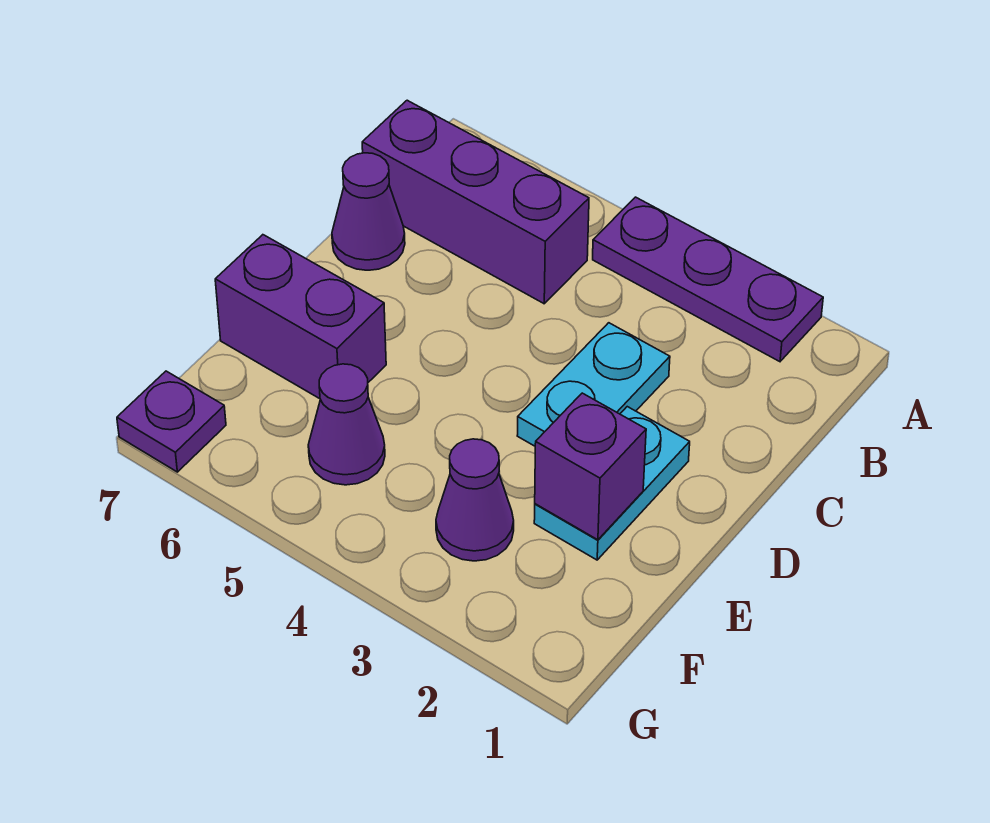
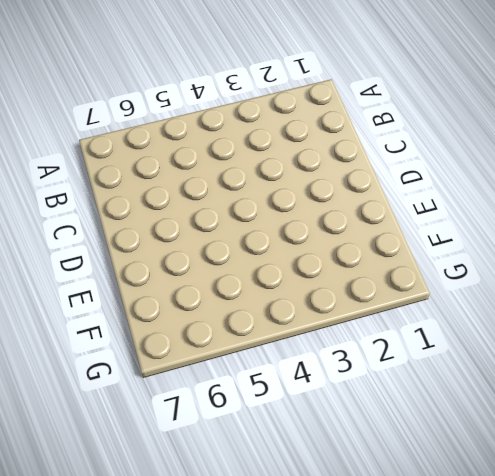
none -> purple plate A2:A4 level 1
none -> purple brick B5:B7 level 1

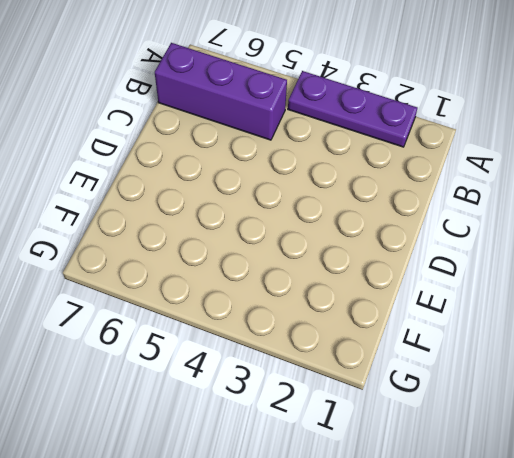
none -> cyan plate C3:D3 level 1
none -> purple cone C7 level 1

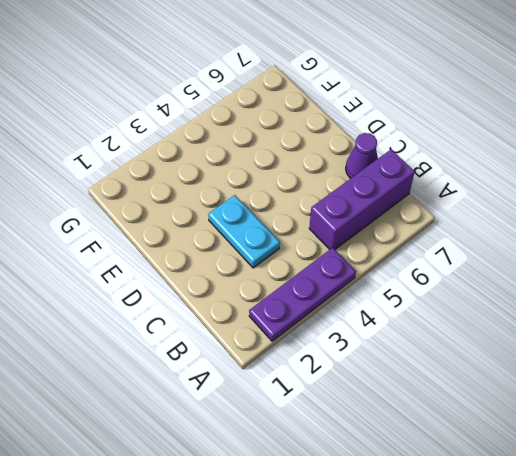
none -> cyan plate D2:E2 level 1
none -> purple brick E6:E7 level 1

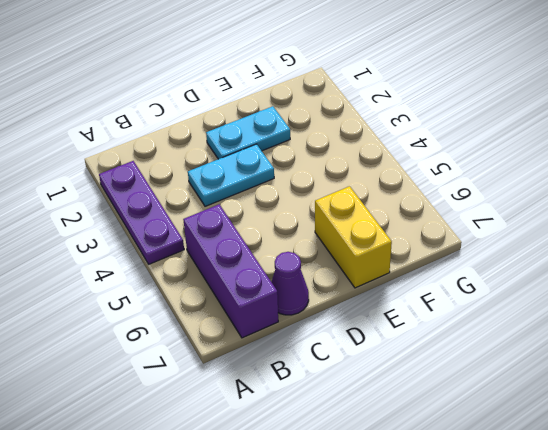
yellow brick E6:E7 level 1 -> purple brick E6:E7 level 1
none -> purple cone F3 level 1
none -> purple cone F5 level 1

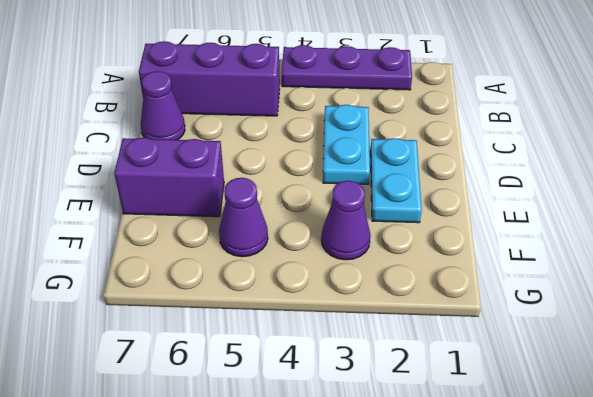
none -> purple plate G7 level 1
none -> purple brick E2 level 2

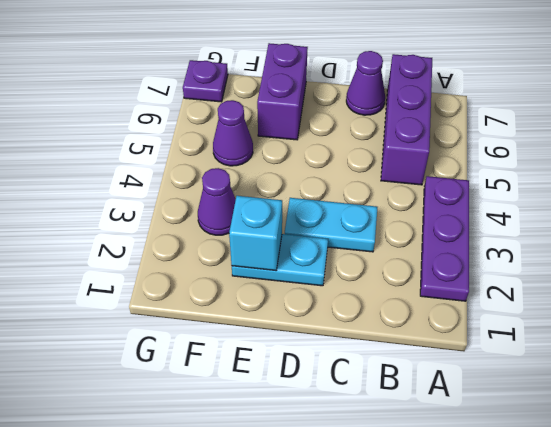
cyan brick E2 level 2 -> purple brick E2 level 2

